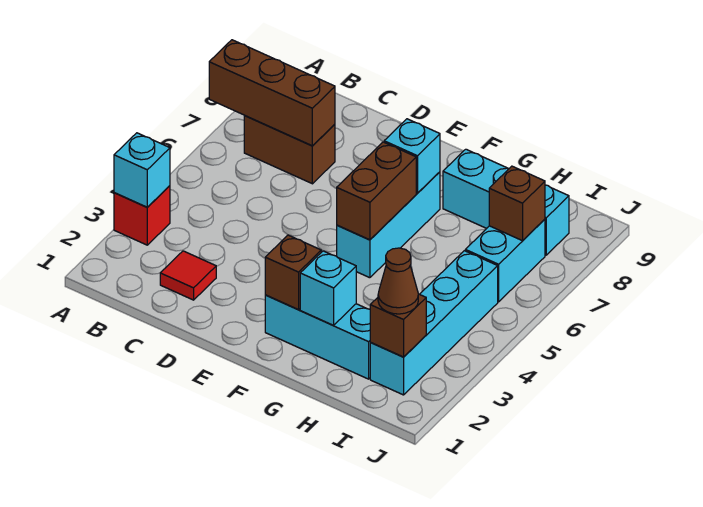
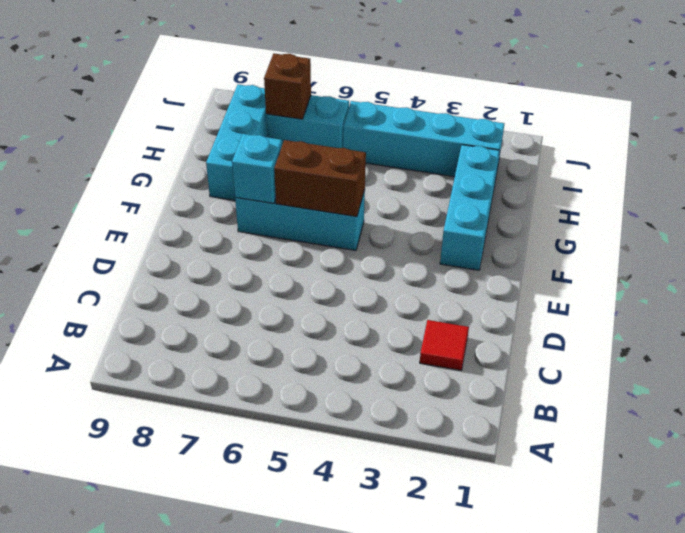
none -> red brick A3 level 1
none -> brown brick B7:C7 level 1
none -> cyan brick A3 level 2

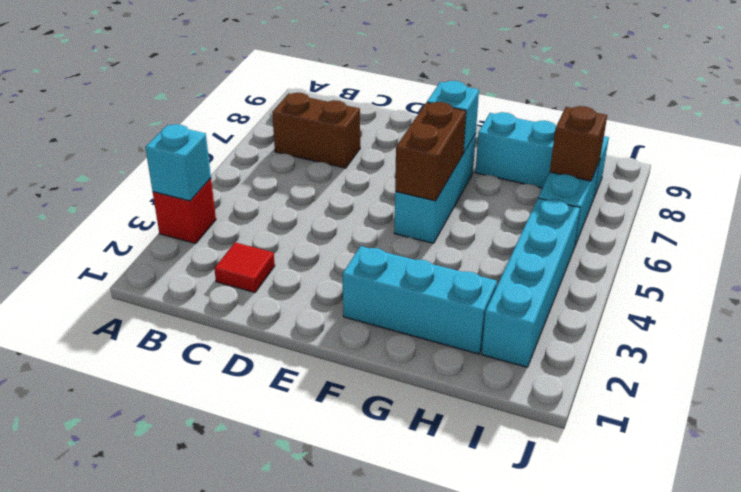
none -> brown brick A7:C7 level 2
none -> brown brick F2 level 2
none -> cyan brick G2 level 2

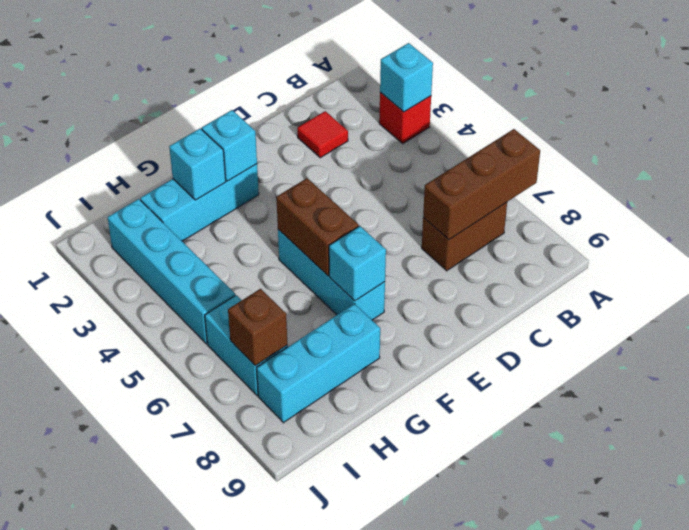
cyan brick F2 level 2 -> brown brick F2 level 2
none -> brown brick I2 level 2
none -> brown cone I2 level 3

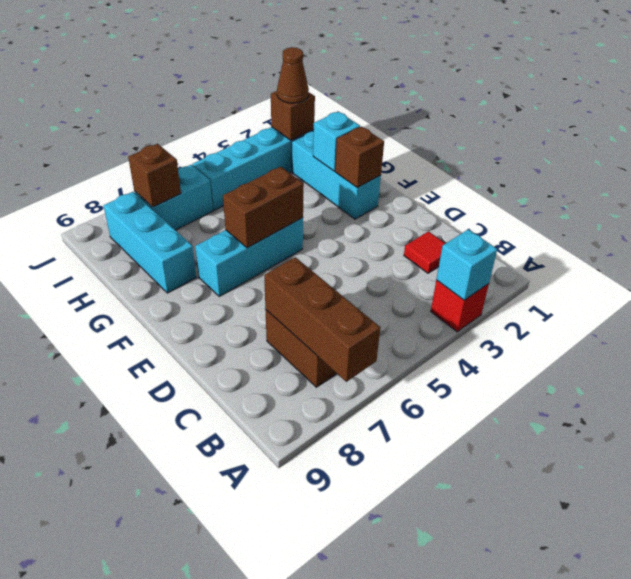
none -> cyan brick F7 level 2

